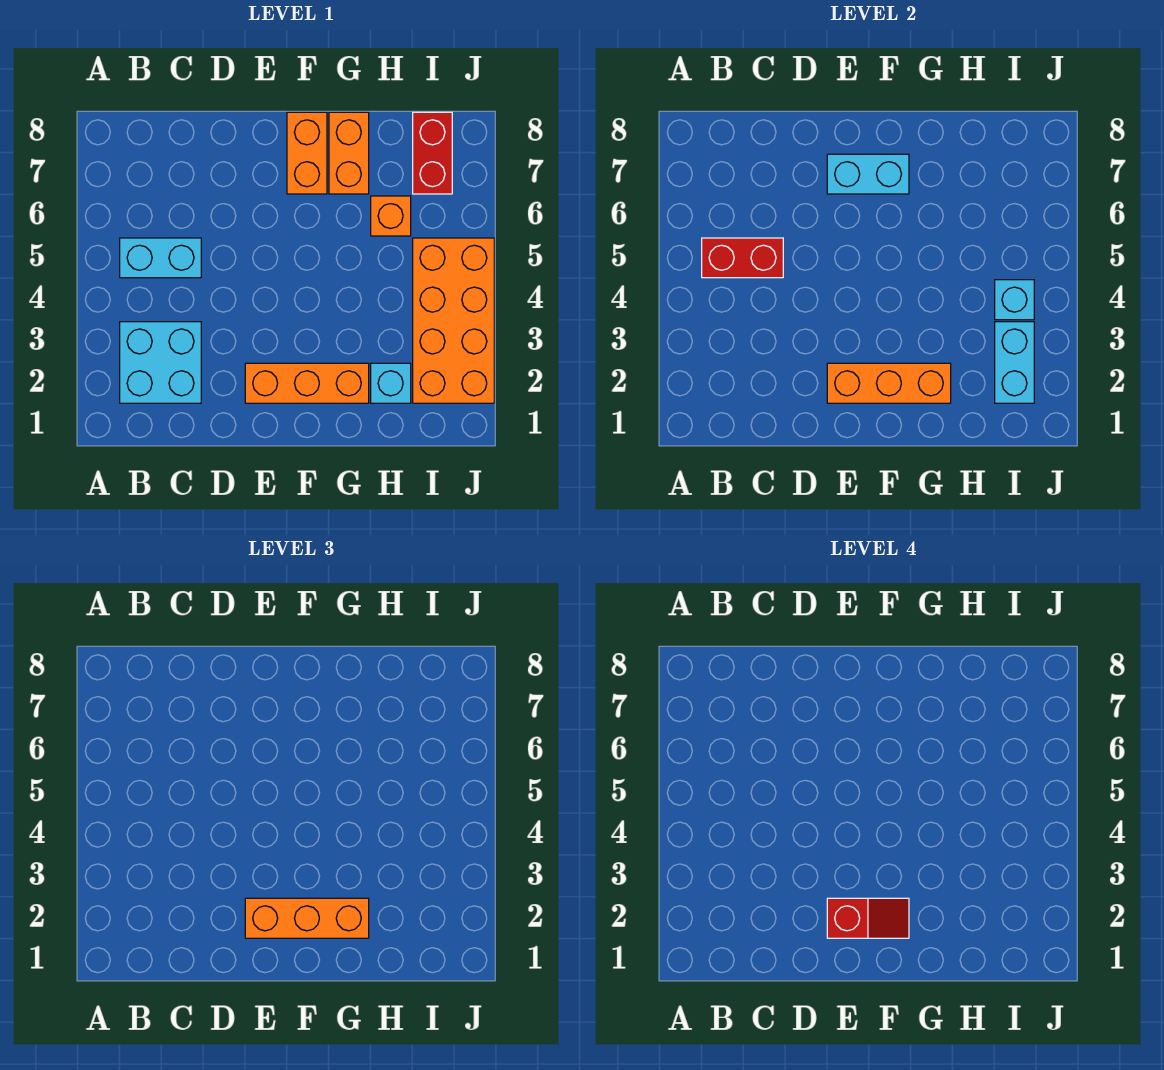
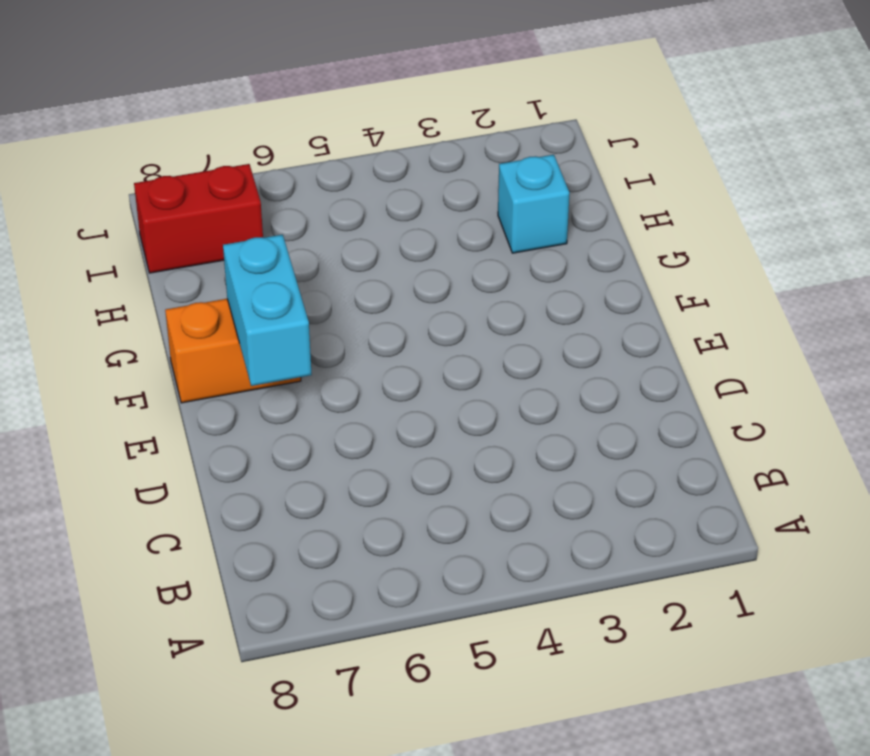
none -> cyan brick B2:C3 level 1
none -> cyan brick B5:C5 level 1
none -> orange brick E2:G2 level 1

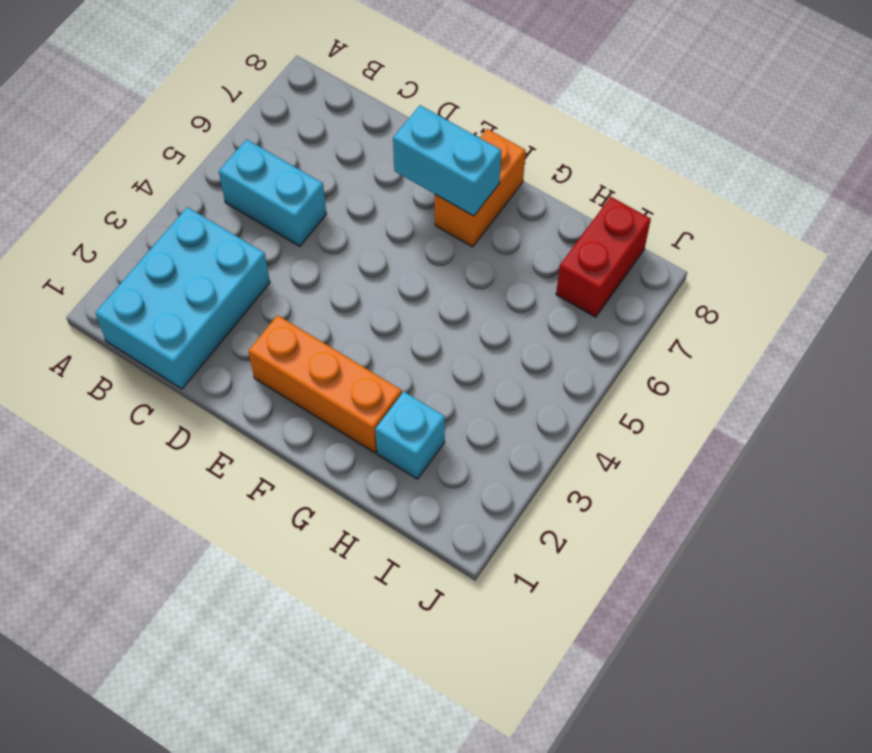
cyan brick B1:C3 level 1 -> cyan brick B2:C3 level 1
none -> orange brick G7:G8 level 1
none -> orange brick H6 level 1
none -> orange brick I2:J5 level 1

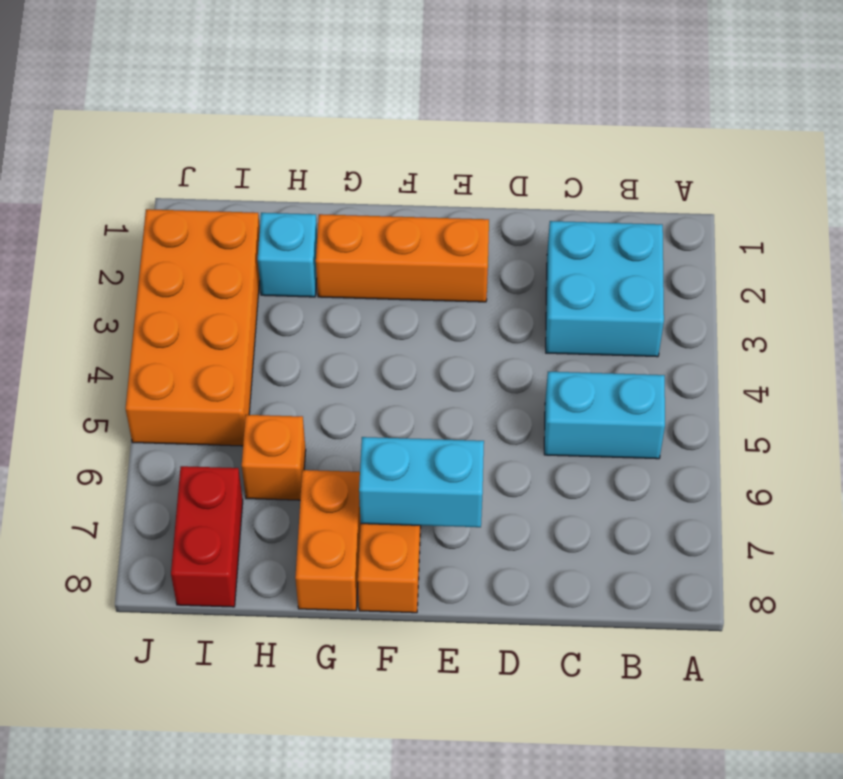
none -> red brick B5:C5 level 2
none -> orange brick E2:G2 level 2
none -> cyan brick I2:I3 level 2

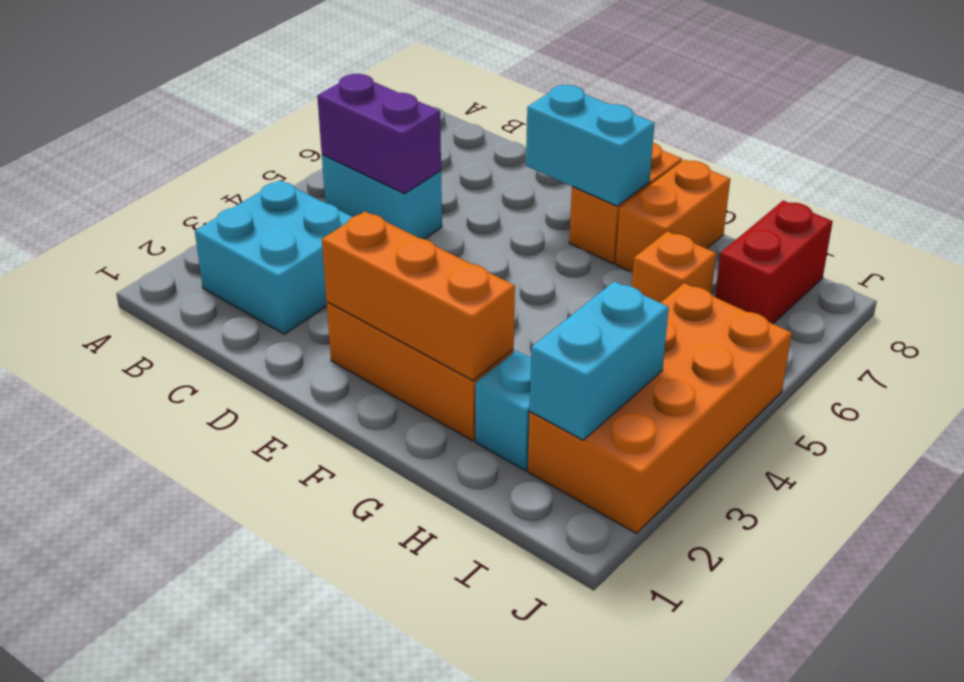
purple brick B5:C5 level 2 -> red brick B5:C5 level 2
none -> cyan brick I4 level 2
none -> orange brick E2:G2 level 3
none -> red slope E2:F2 level 4 top E

